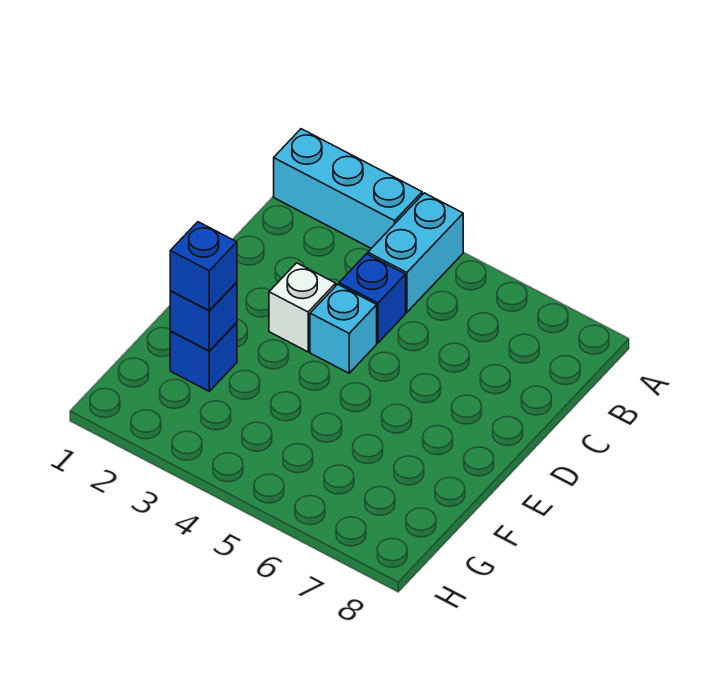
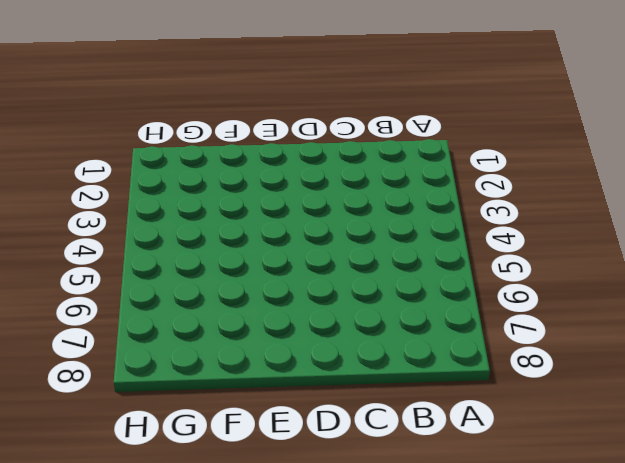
none -> cyan brick A1:A3 level 1
none -> cyan brick A4:B4 level 1

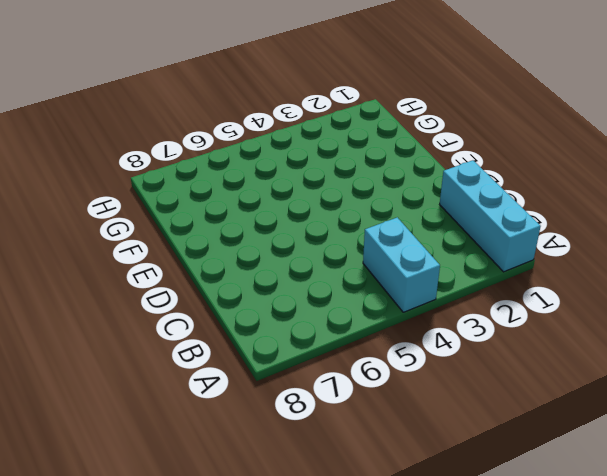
cyan brick A1:C1 level 1 -> cyan brick A1:A3 level 1
none -> blue brick C4 level 1
none -> white brick D3 level 1

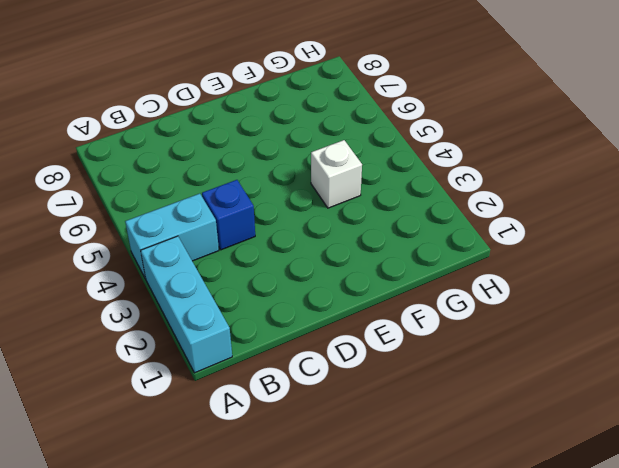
white brick F4 level 1 -> white brick D3 level 1
none -> cyan brick D4 level 1
none -> blue brick F2 level 1

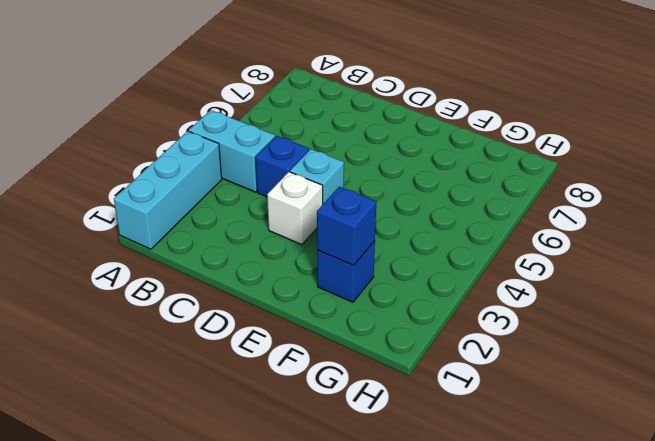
none -> blue brick F2 level 3

